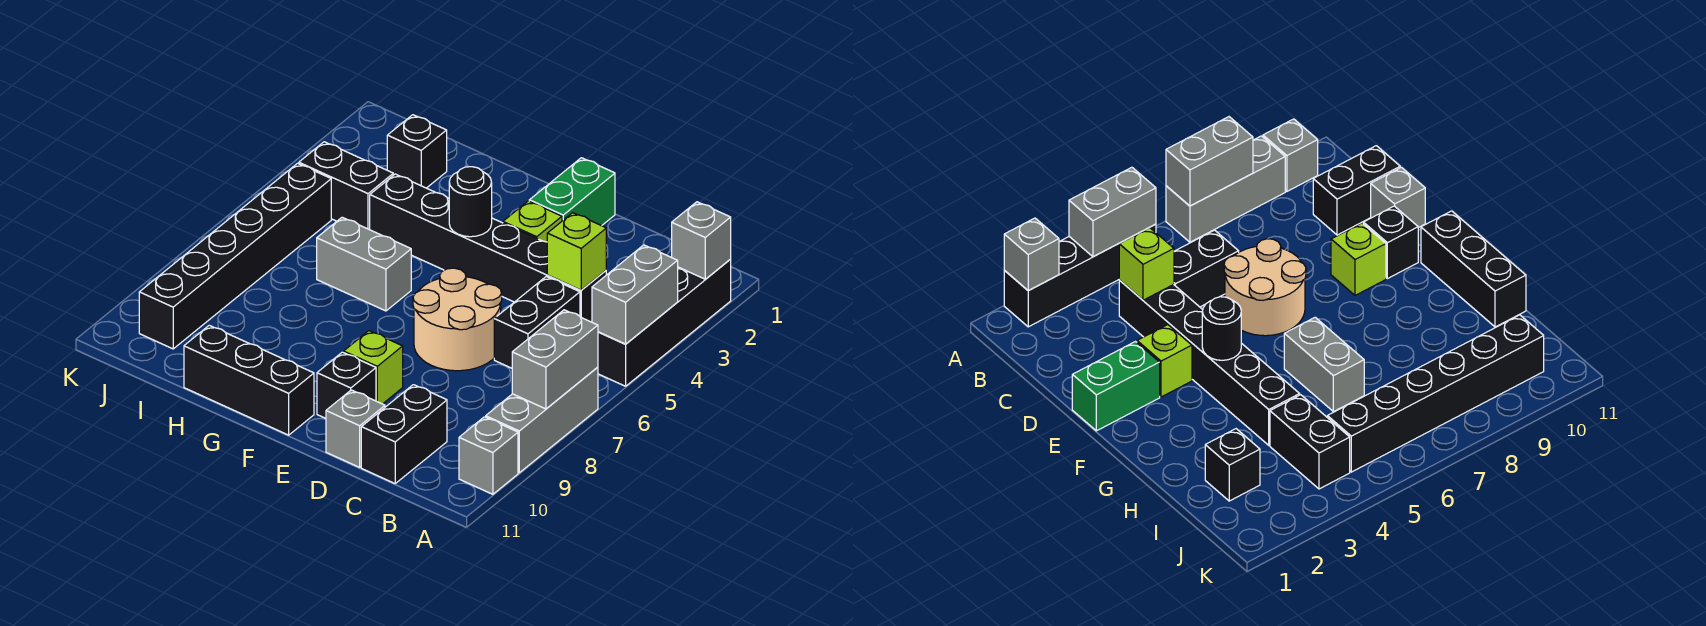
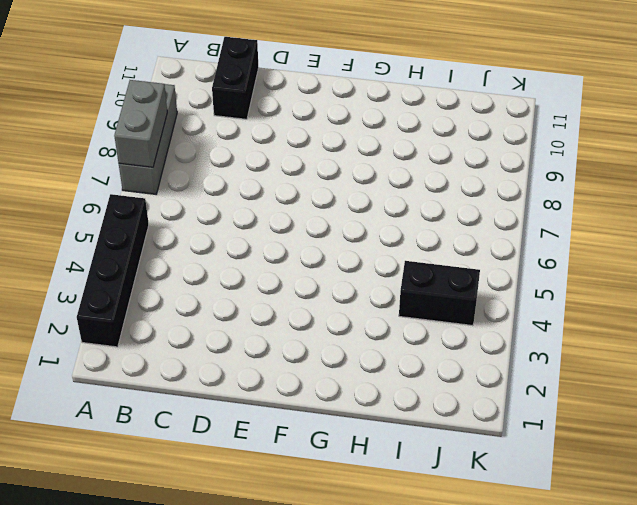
none -> grey brick A10 level 1
none -> black brick C4:H4 level 1
none -> black brick C5:C6 level 1

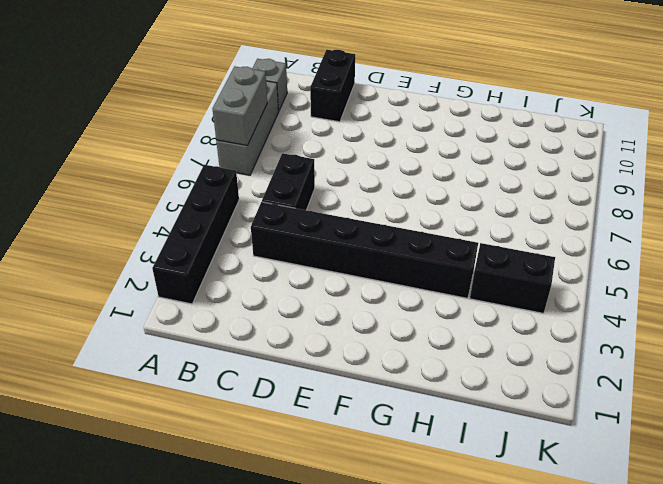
none -> tan round brick D6:E7 level 1
none -> grey brick D11 level 1
none -> green brick E1:E2 level 1

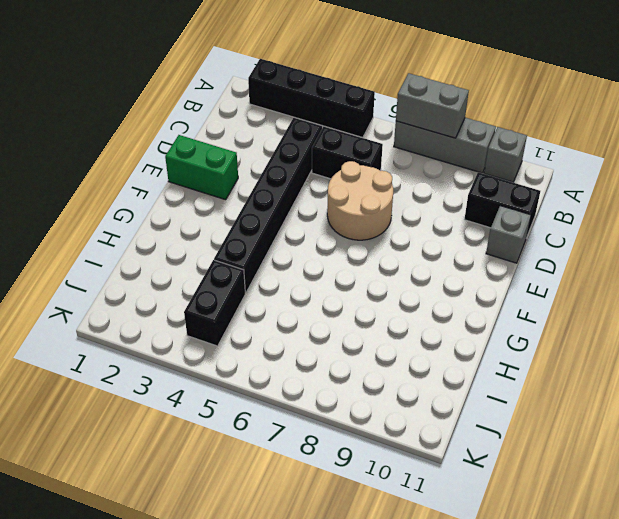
none -> lime brick E3 level 1
none -> lime brick E9 level 1
none -> black brick E10 level 1

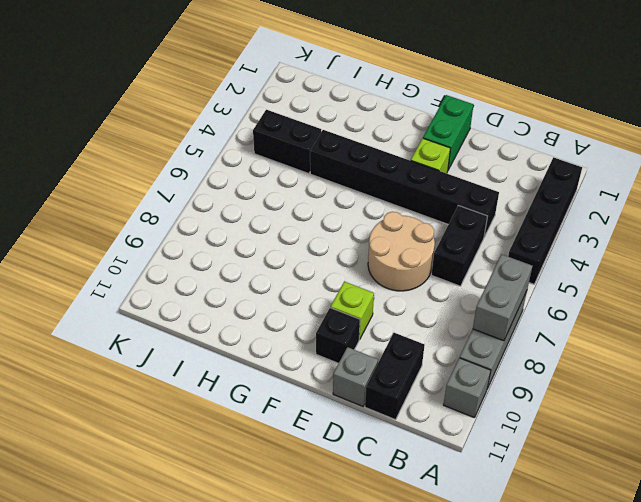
none -> black brick F11:H11 level 1
none -> grey brick G6:H6 level 1
none -> black brick I2 level 1

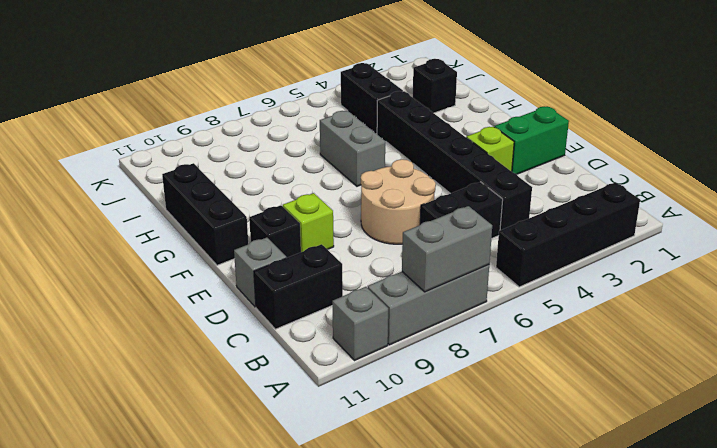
none -> black brick J5:J10 level 1
none -> grey brick A2 level 2
none -> grey brick A4:A5 level 2

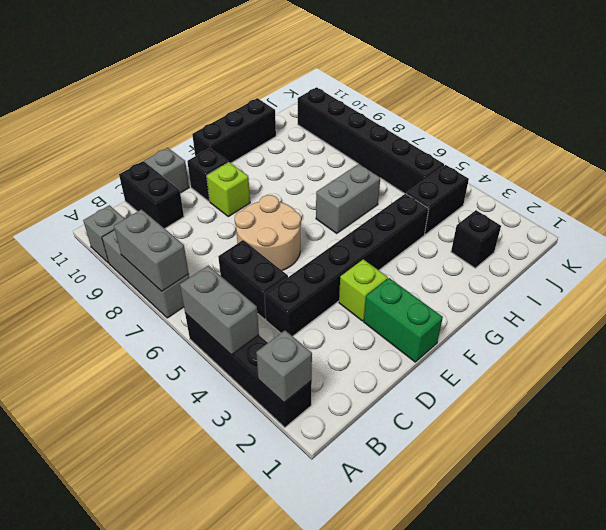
none -> lime brick C4 level 2
none -> black round brick F4 level 2

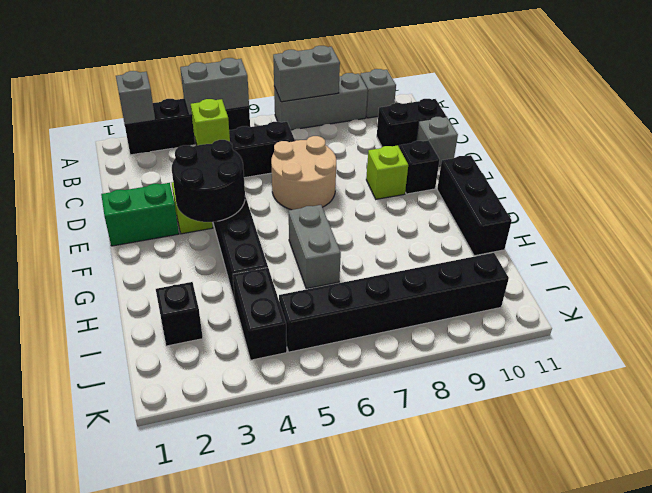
black round brick E3:F4 level 2 -> black round brick F4 level 2

